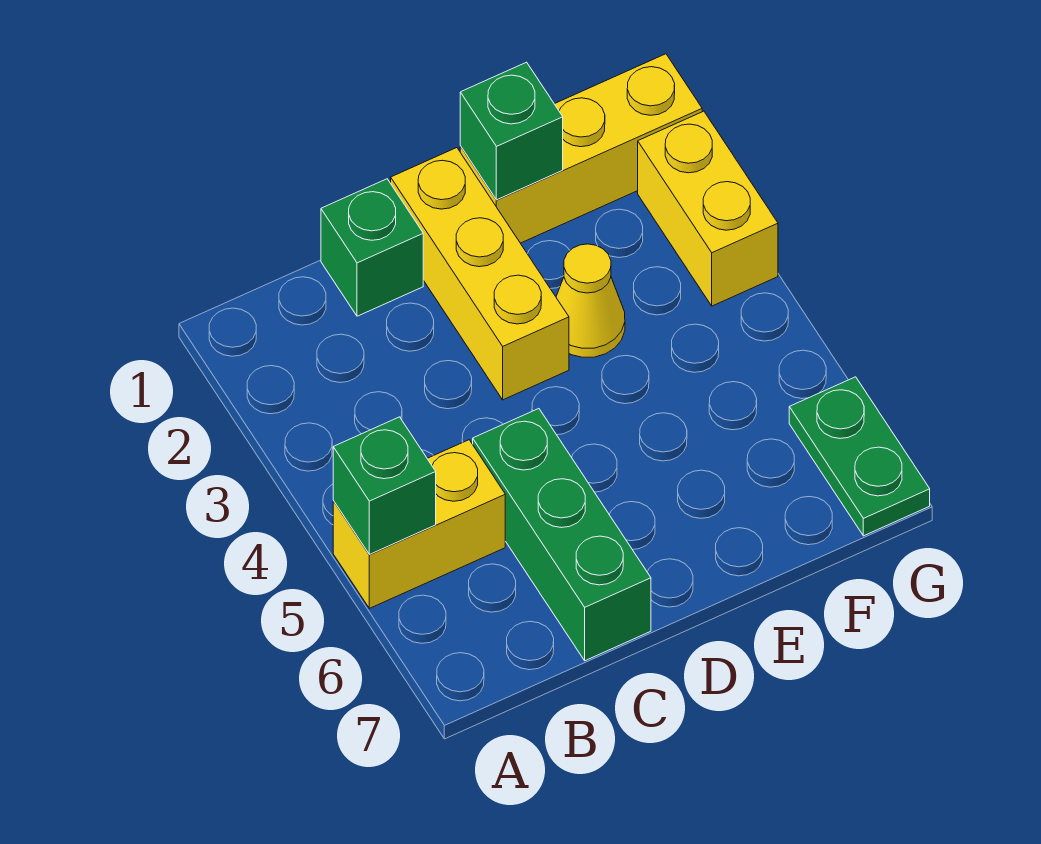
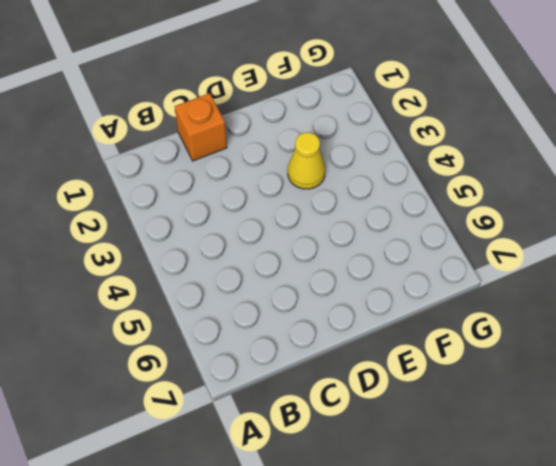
orange brick C1 level 1 -> green brick C1 level 1
none -> yellow brick A5:B5 level 1
none -> green brick C5:C7 level 1

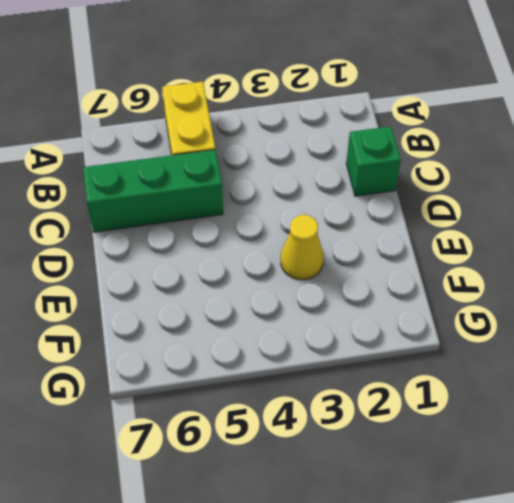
none -> yellow brick D1:D3 level 1
none -> yellow brick E1:G1 level 1

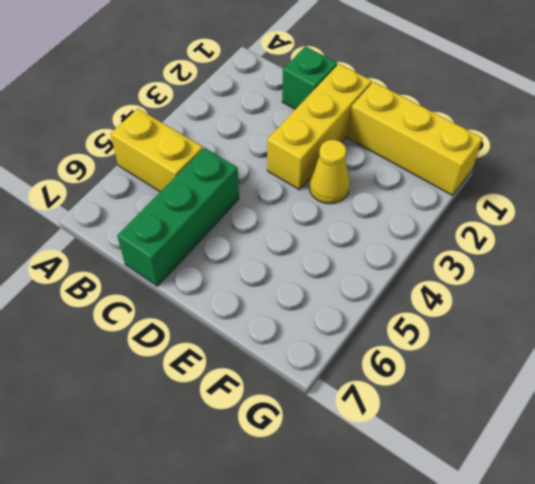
none -> yellow brick G2:G3 level 1
none -> green plate G6:G7 level 1

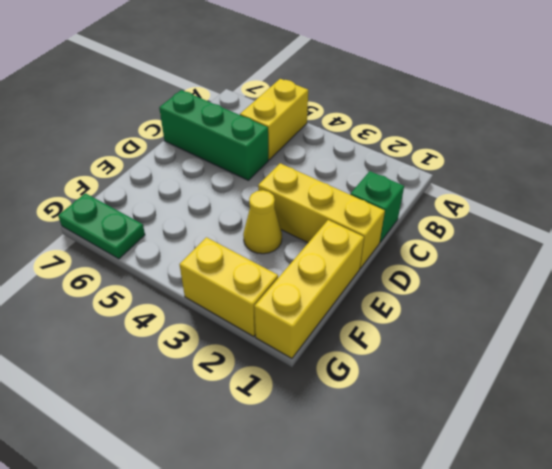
none -> green brick A5 level 2
none -> green brick E1 level 2

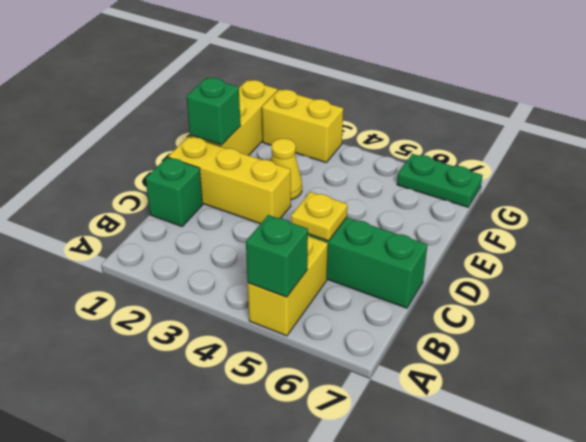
yellow plate C5 level 2 -> none

